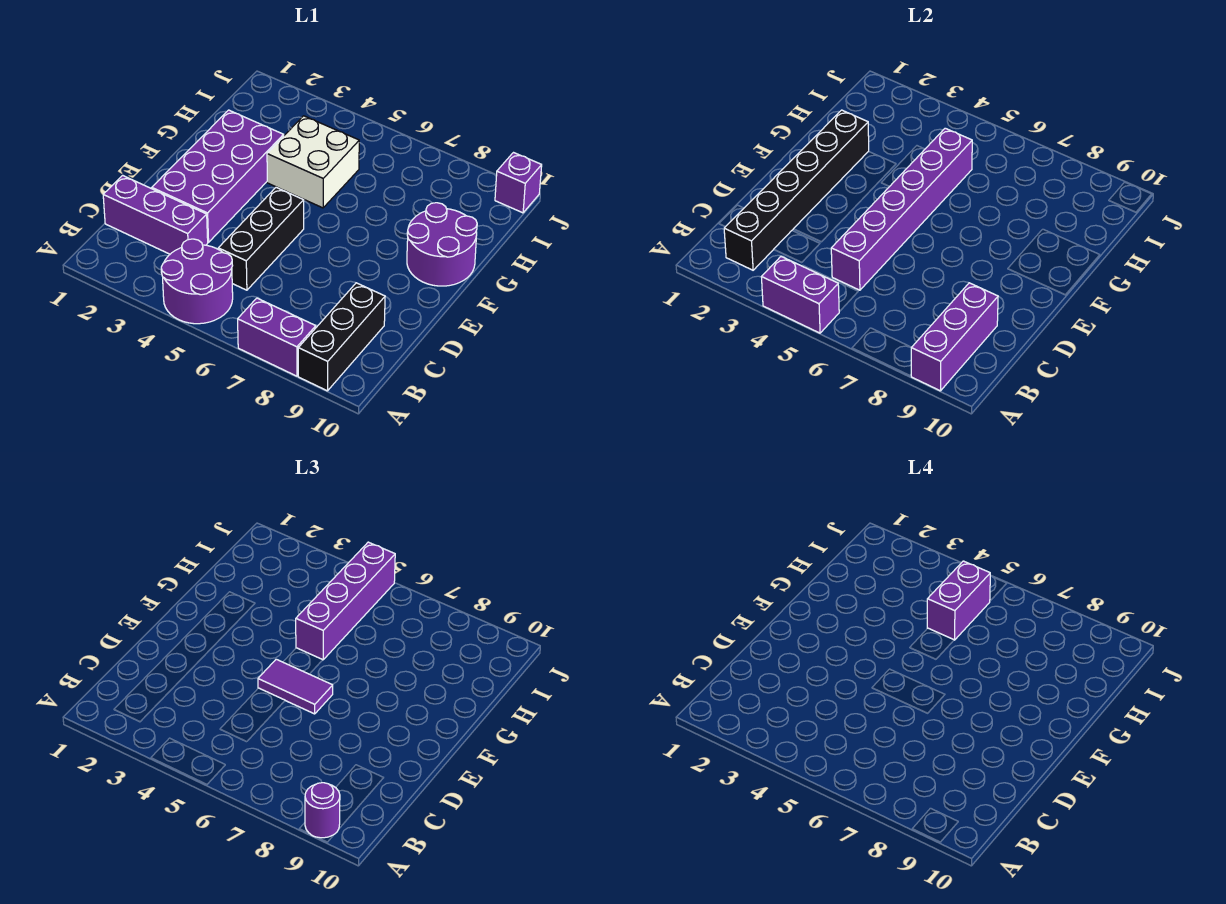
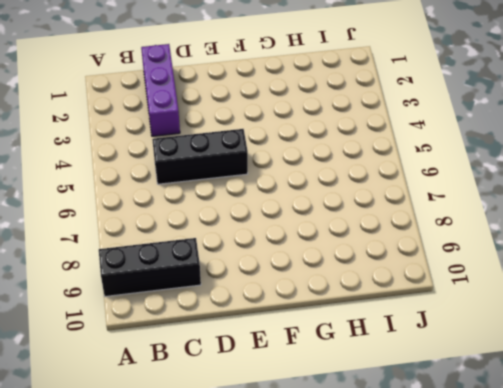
none -> purple round brick A4:B5 level 1
none -> purple brick A7:A8 level 1
none -> purple brick D2:G3 level 1

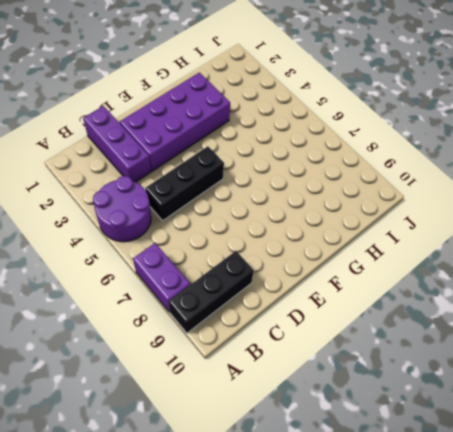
none -> purple round brick F9:G10 level 1
none -> white brick G4:H5 level 1
none -> purple brick J10 level 1

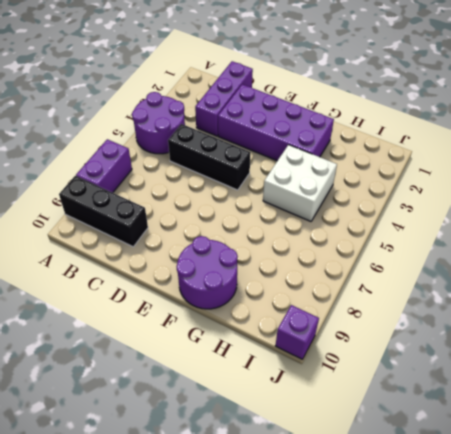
none -> purple brick A4:A5 level 2
none -> purple brick A9:C9 level 2
none -> black brick B2:G2 level 2

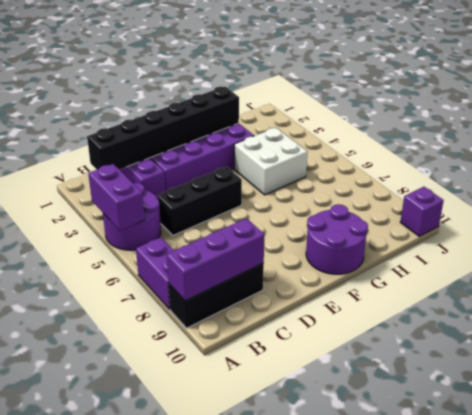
none -> purple brick C5:H5 level 2
none -> purple round brick A9 level 3
none -> purple tile E5:E6 level 3

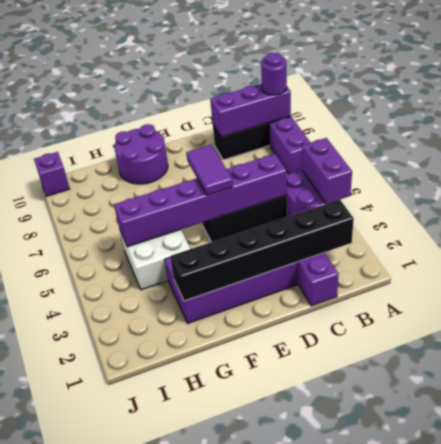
none -> purple brick G5:J5 level 3
none -> purple brick H5:I5 level 4

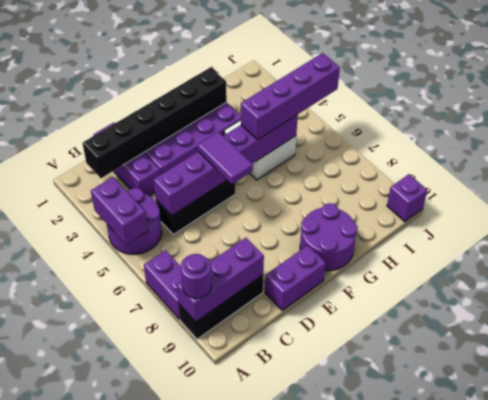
purple brick D10:E10 level 1 -> purple brick H5:I5 level 4

